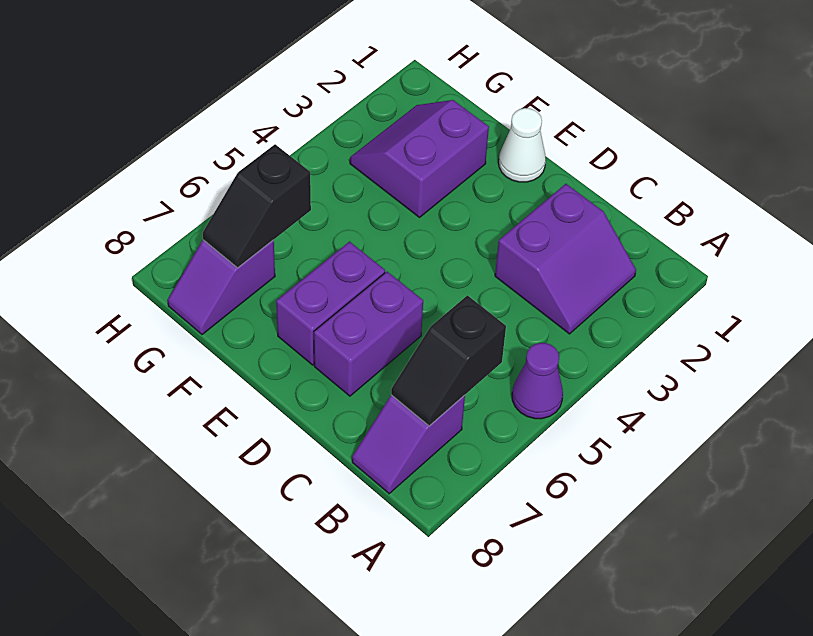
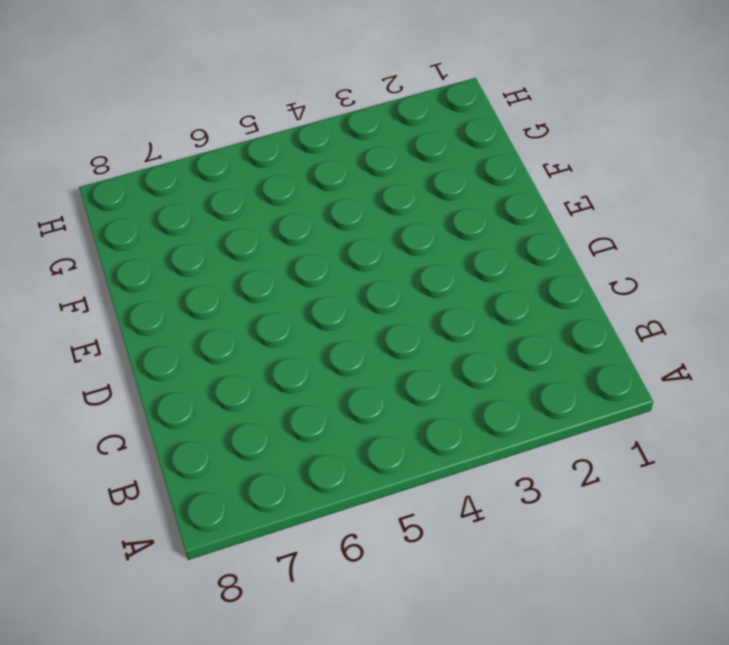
none -> purple cone A5 level 1
none -> purple slope B2:C3 level 1 top C

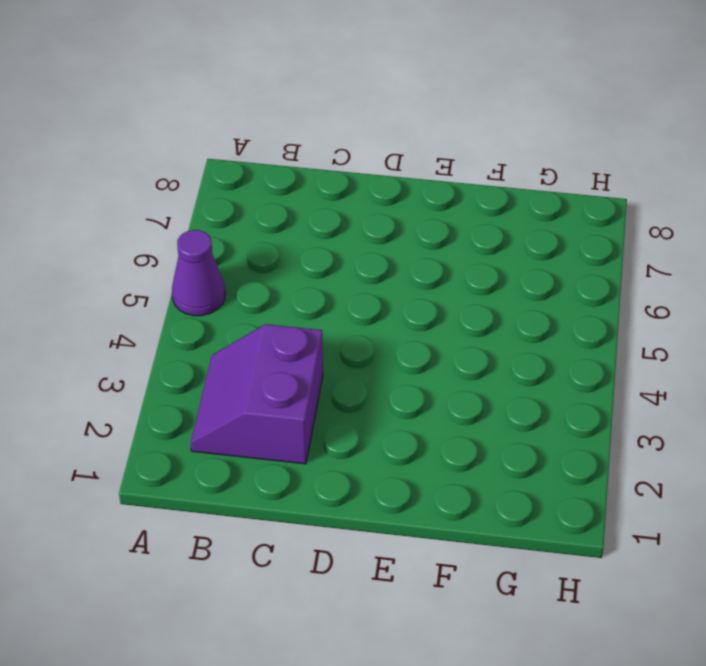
none -> purple slope B7:B8 level 1 top 7
none -> purple brick D6:D7 level 1

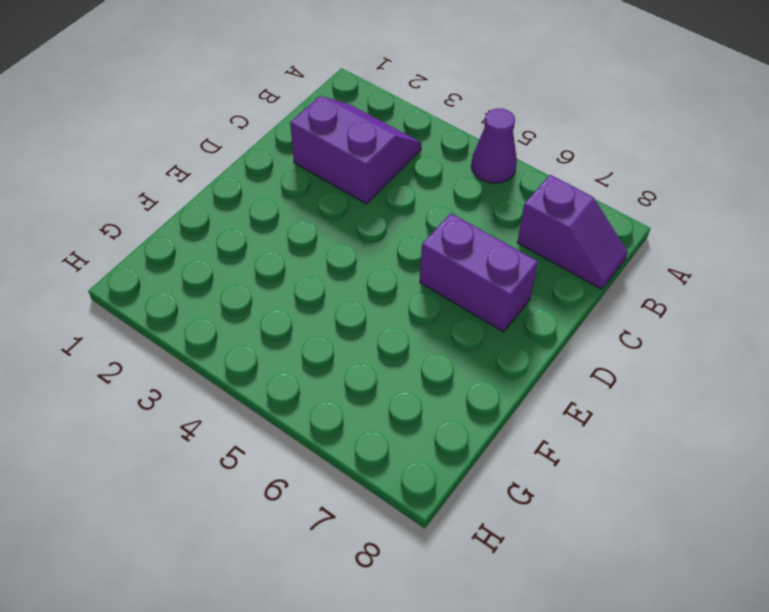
none -> white cone E1 level 1
none -> purple brick E6:E7 level 1

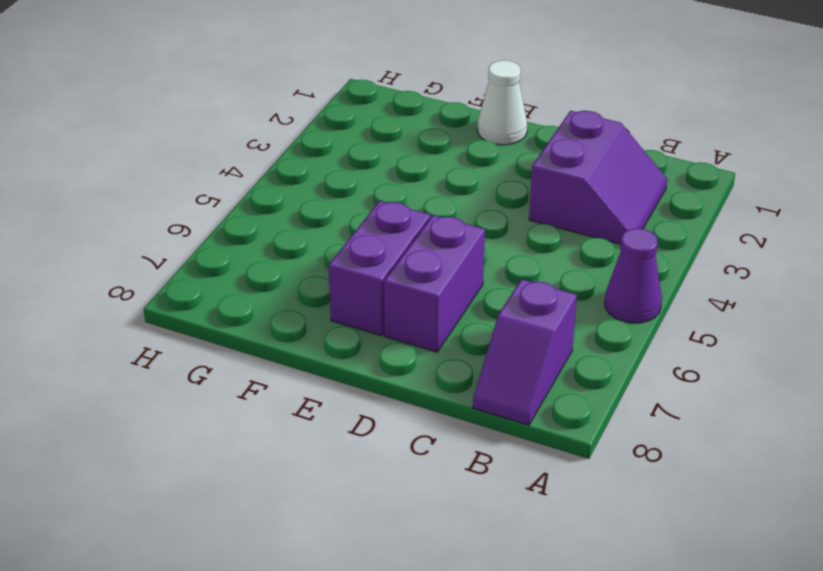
none -> purple slope F2:G3 level 1 top F
none -> purple slope G7:G8 level 1 top 7

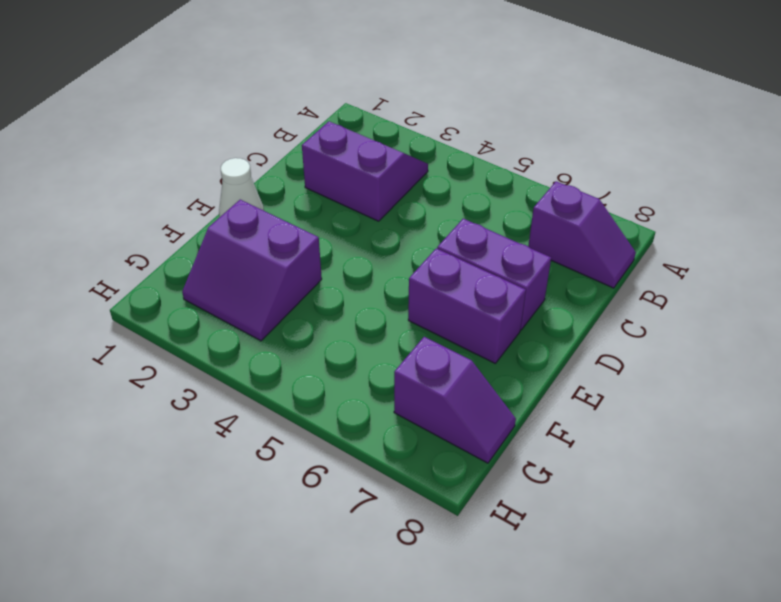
none -> purple cone A5 level 1
none -> black slope B6:B7 level 2 top 6

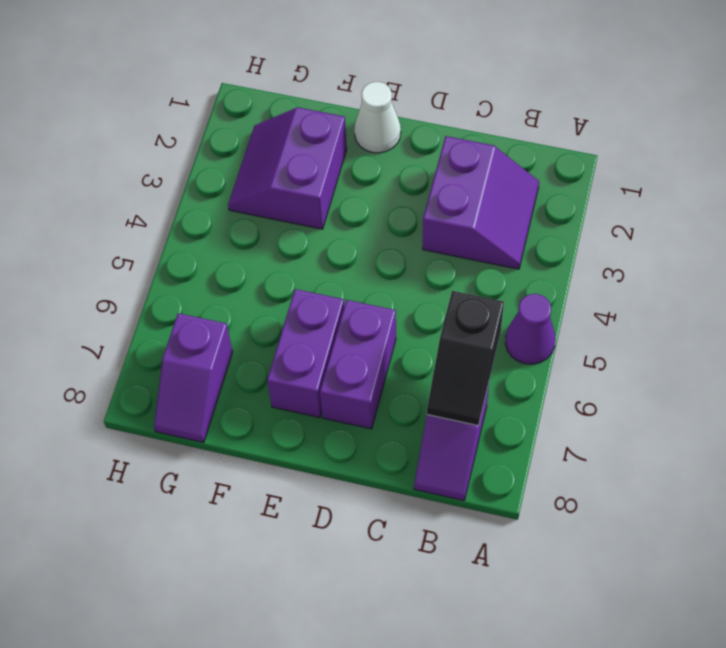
none -> black slope G6:G7 level 2 top 6

